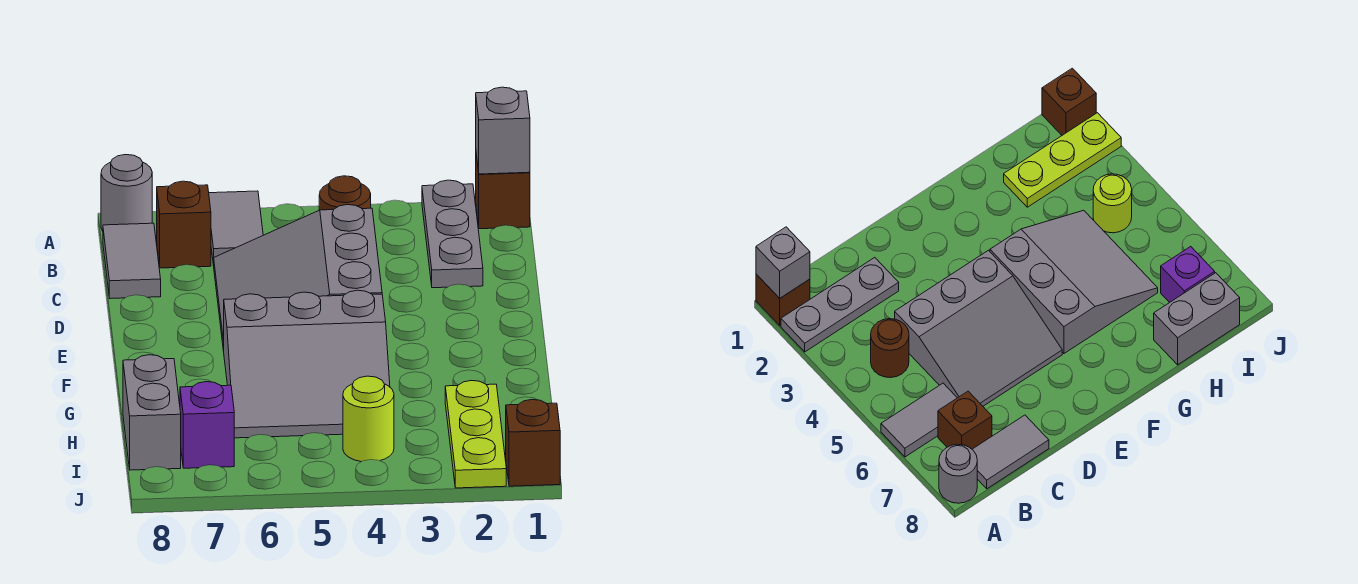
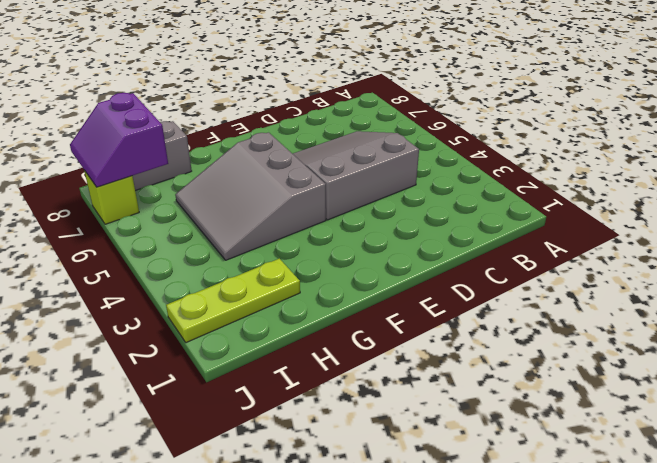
purple slope I7:J8 level 2 top I -> none
lime brick J7 level 1 -> none
none -> brown brick A1 level 1
none -> grey plate A2:C2 level 1
none -> grey tile A6:B6 level 1

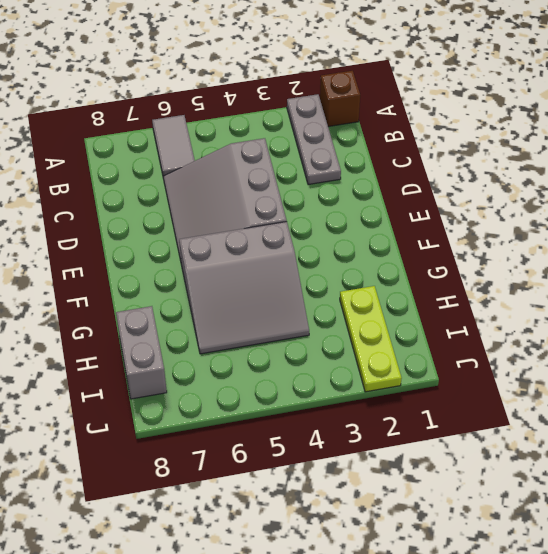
none -> grey round brick A8 level 1
none -> brown round brick B4 level 1
none -> brown brick B7 level 1

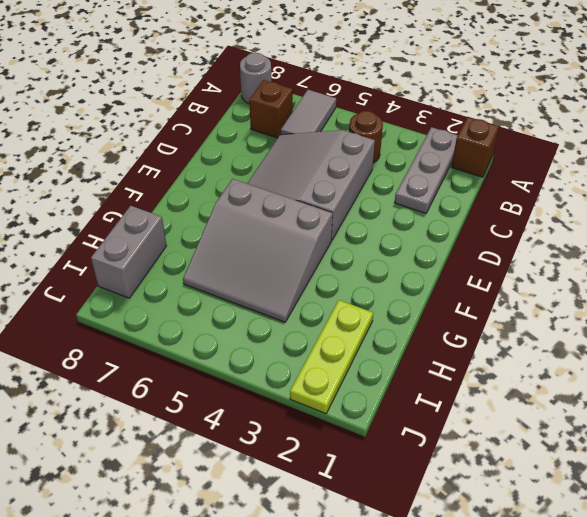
none -> grey tile B8:C8 level 1
none -> lime round brick I4 level 1
none -> purple brick I7 level 1

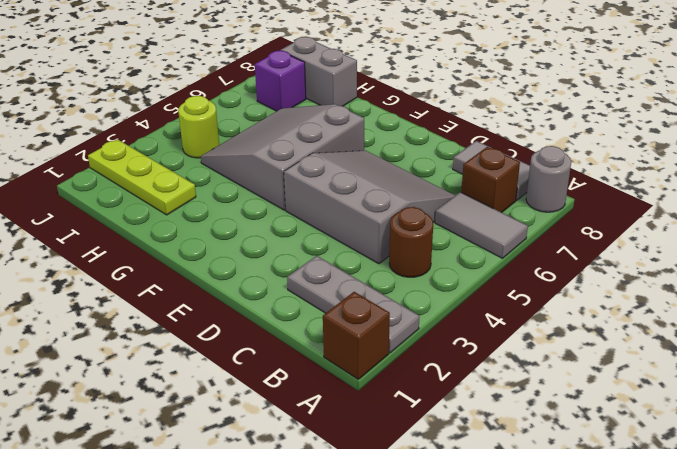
none -> brown brick J1 level 1
none -> grey brick A1 level 2

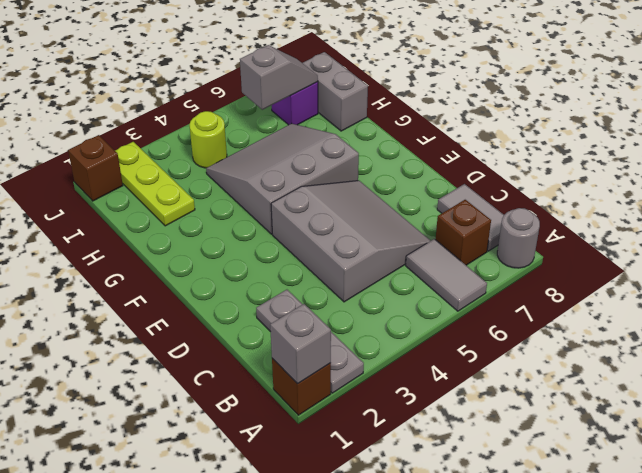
grey slope I6:I7 level 2 top 6 -> none
none -> brown round brick B4 level 1

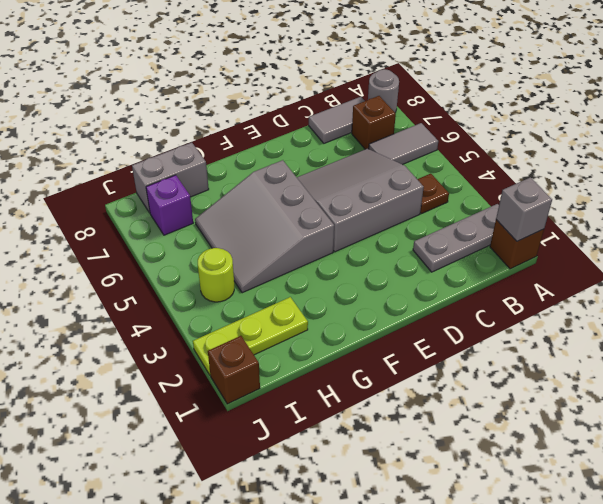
brown plate B4 level 1 -> brown round brick B4 level 1

